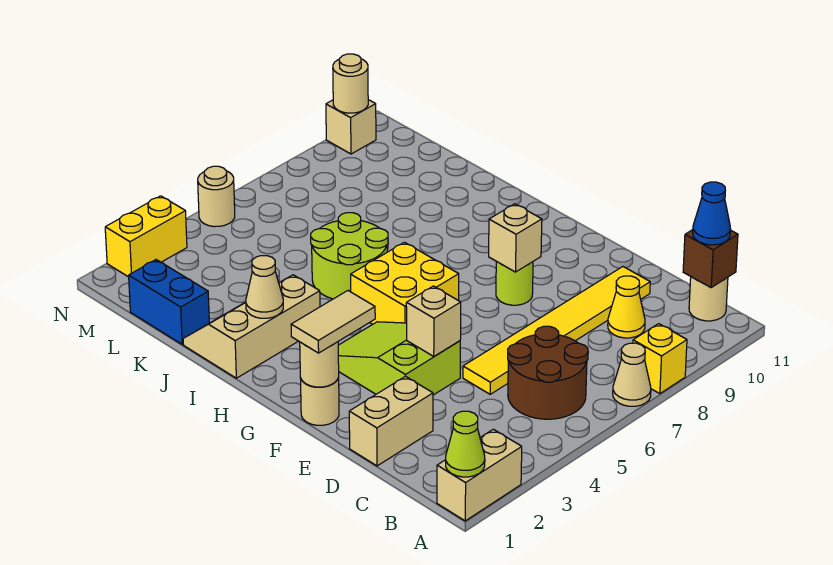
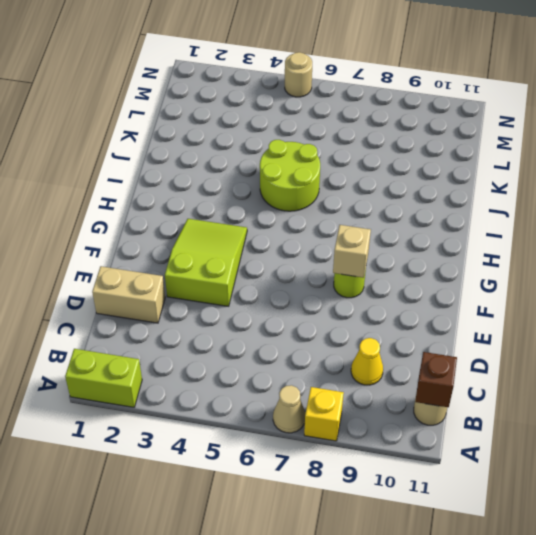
lime brick A1:A2 level 1 -> tan brick A1:A2 level 1
none -> brown round brick B5:C6 level 1
none -> yellow tile D5:D10 level 1
none -> tan round brick F1 level 1

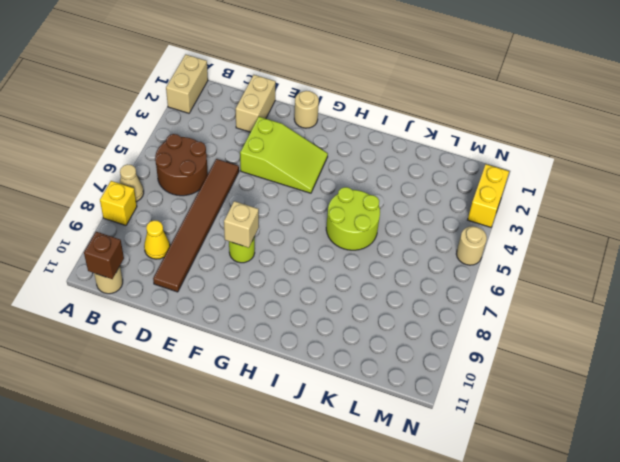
brown tile D5:D10 level 1 -> yellow tile D5:D10 level 1
none -> yellow brick G5:H6 level 1
none -> tan slope I1:J3 level 1 top I
none -> blue brick K1:L1 level 1

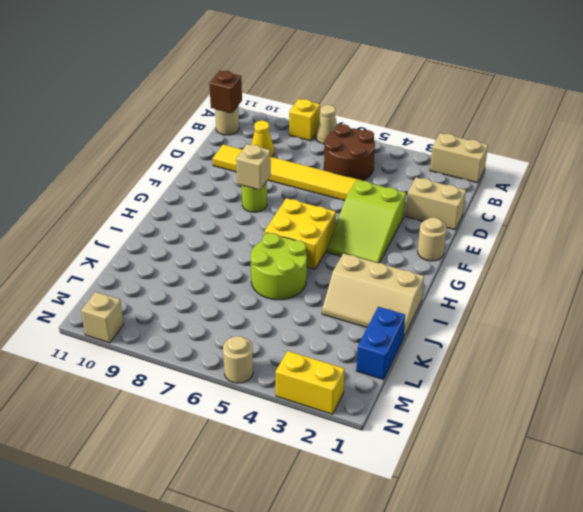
none -> lime cone A1 level 2
none -> tan brick E4 level 2
none -> tan round brick F1 level 2

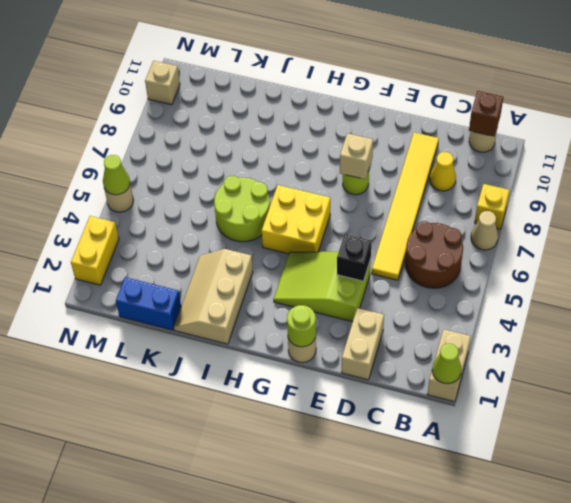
black brick E4 level 2 -> tan brick E4 level 2
lime round brick F1 level 2 -> tan round brick F1 level 2
lime cone N5 level 2 -> none
none -> tan cone I2 level 2
none -> tan round brick N10 level 2
none -> blue cone B11 level 3

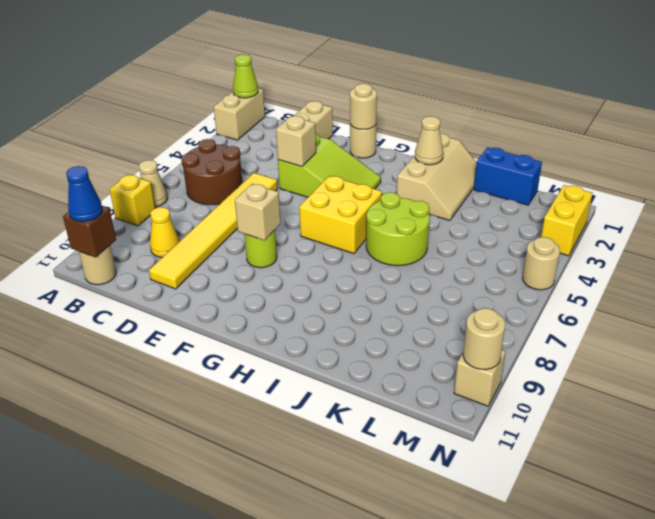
none -> tan tile F1:F2 level 3

